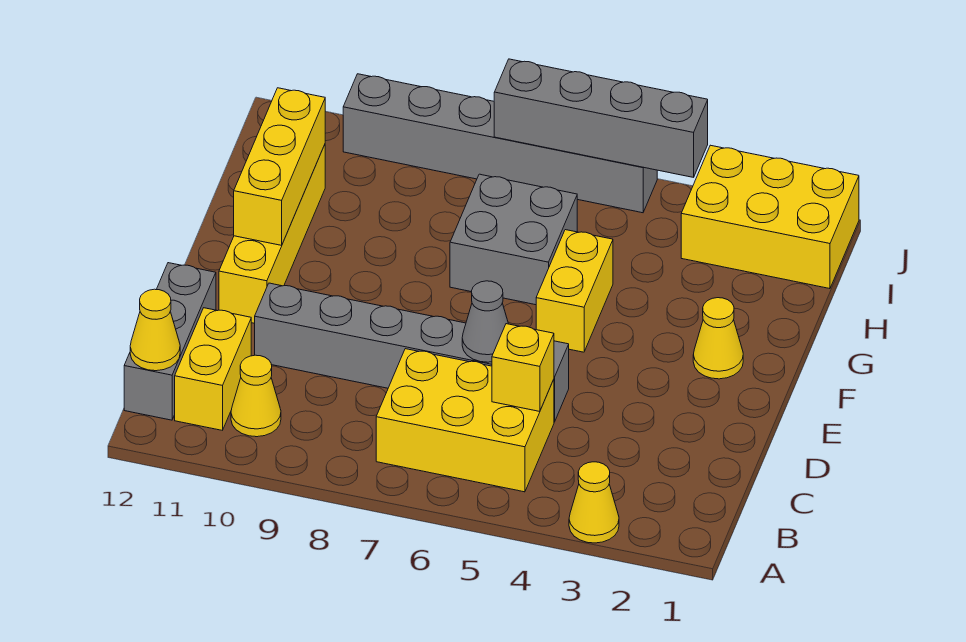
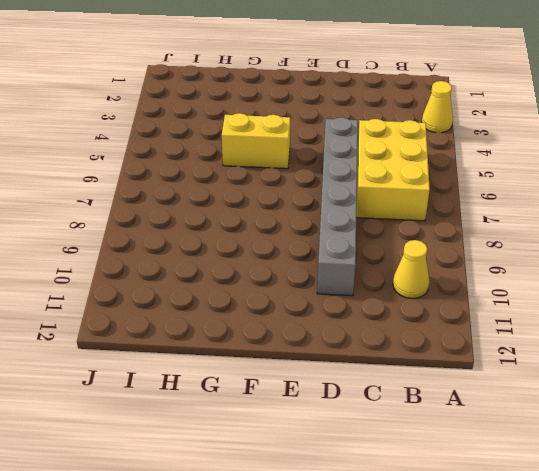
none -> yellow brick B11:C11 level 1
none -> grey brick B12:D12 level 1
none -> yellow brick E11:H11 level 1

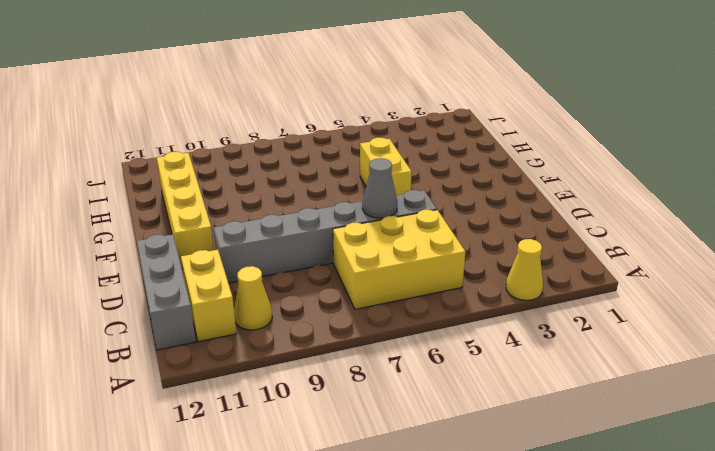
none -> yellow cone F2 level 1
none -> grey brick G6:H7 level 1
none -> yellow brick I1:J3 level 1

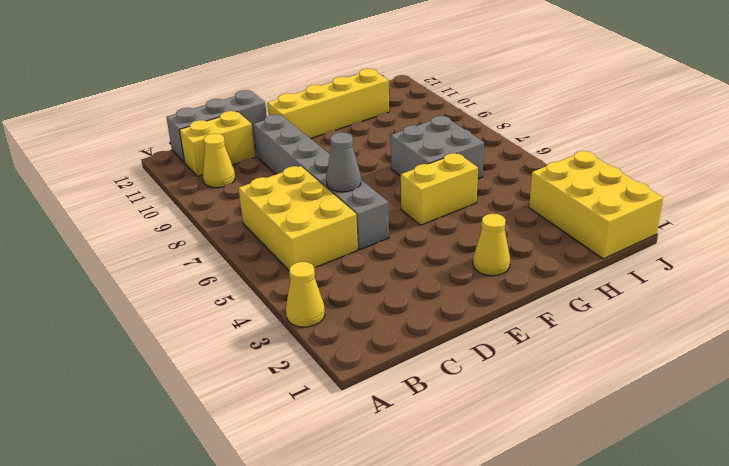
none -> grey brick J5:J10 level 1
none -> yellow cone B12 level 2
none -> yellow brick C5 level 2

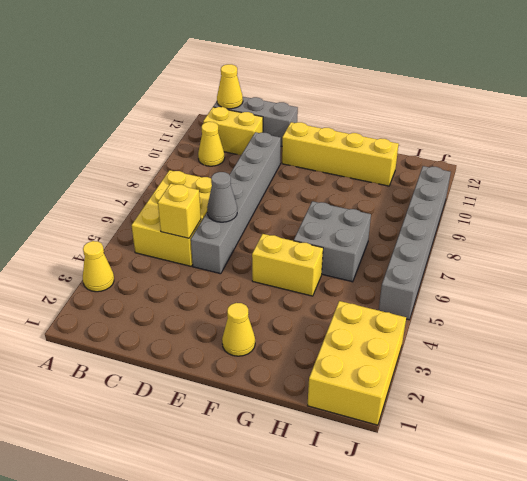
none -> yellow brick F11:H11 level 2
none -> grey brick J4:J7 level 2

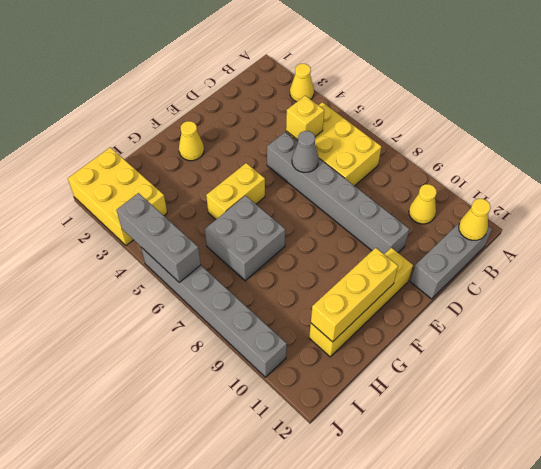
grey brick J4:J6 level 2 -> grey brick J4:J7 level 2
none -> yellow brick B11:C11 level 1

